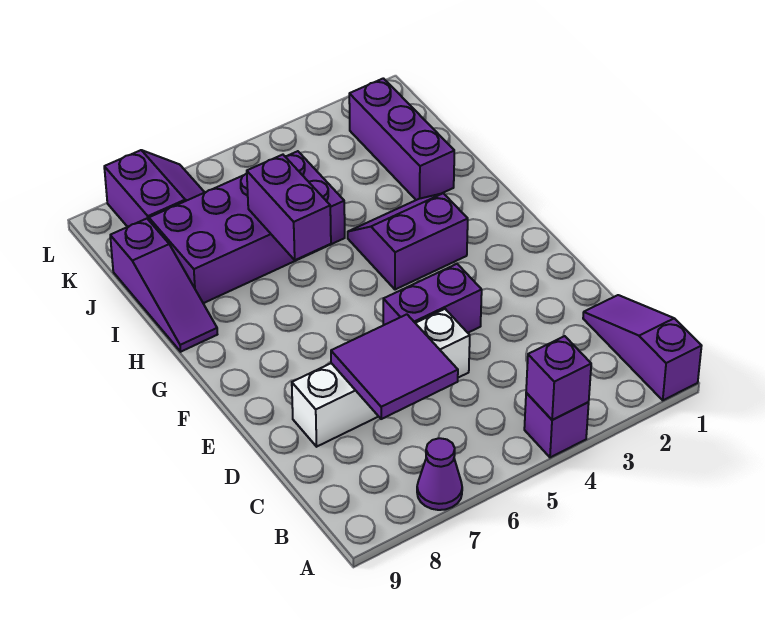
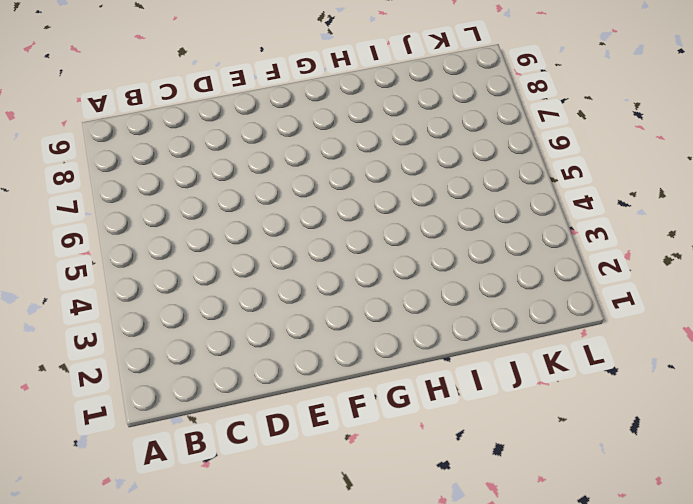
none -> purple slope A1:C1 level 1 top A
none -> purple brick A4 level 1
none -> purple cone A7 level 1

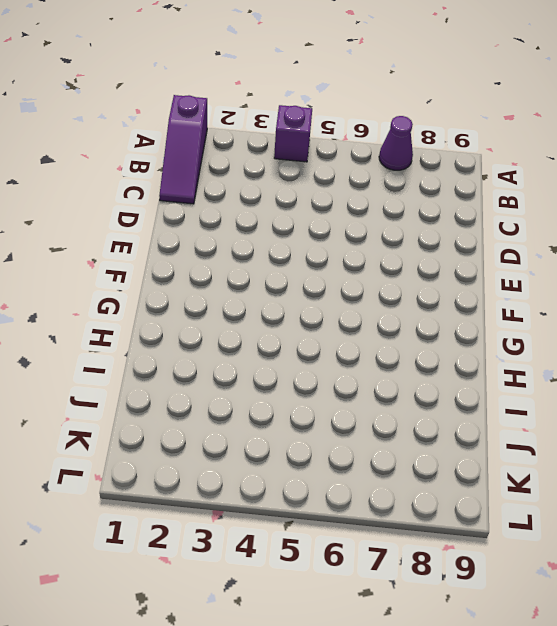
none -> white brick D5:D8 level 1
none -> purple brick E4:E5 level 1
none -> purple slope G3:H4 level 1 top G

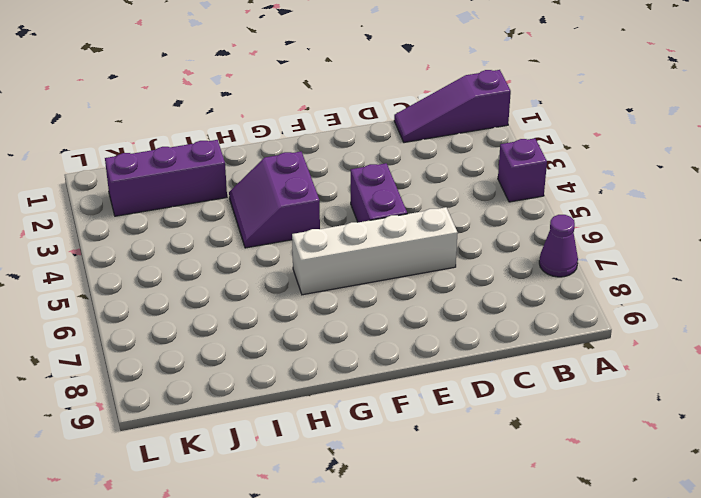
white brick D6:G6 level 1 -> white brick D5:D8 level 1
none -> purple slope H9:J9 level 1 top J
none -> purple brick I5:J8 level 1
none -> purple slope K7:L8 level 1 top 8

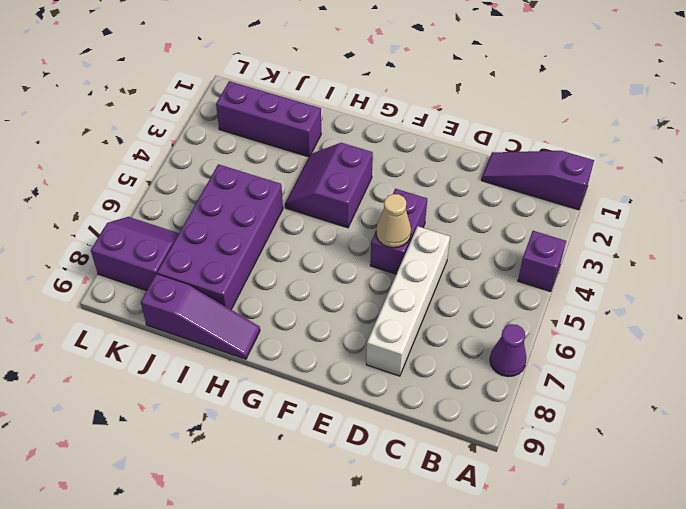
tan cone E5 level 2 -> none
none -> purple brick A4 level 2
none -> purple tile C6:D7 level 2
none -> purple brick H6:I6 level 2

